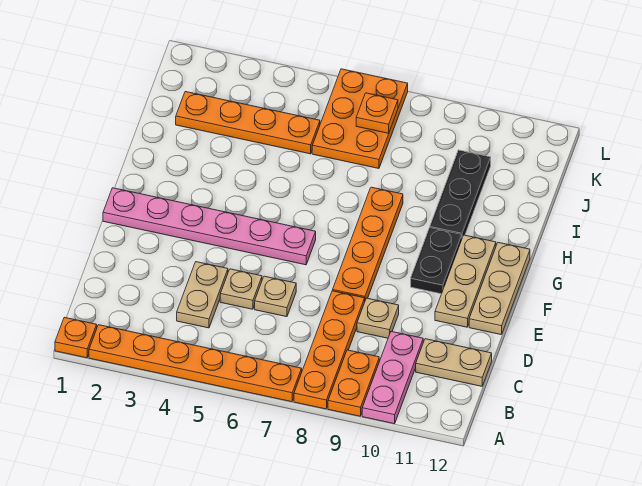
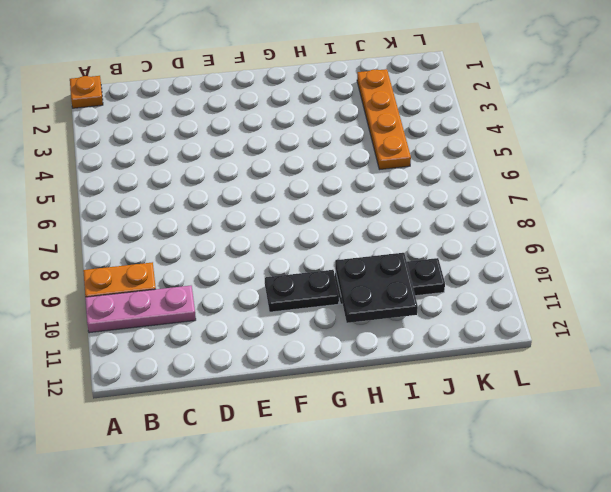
black plate H10:I11 level 2 -> none
none -> orange plate A2:A7 level 1
none -> orange plate A8:D8 level 1
none -> tan plate C4:D4 level 1

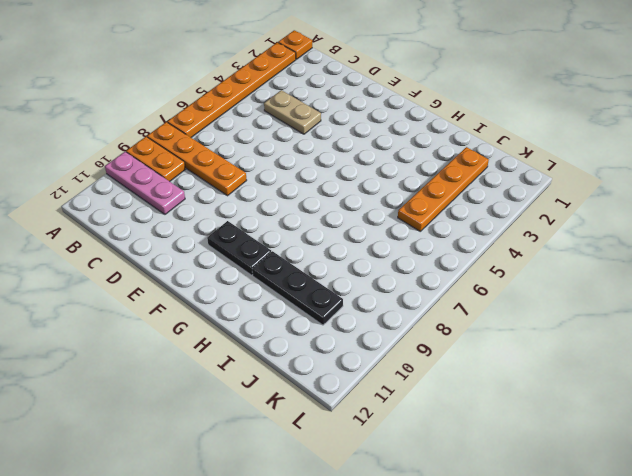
none -> tan plate C11:C12 level 1
none -> tan plate D5 level 1
none -> tan plate D6 level 1

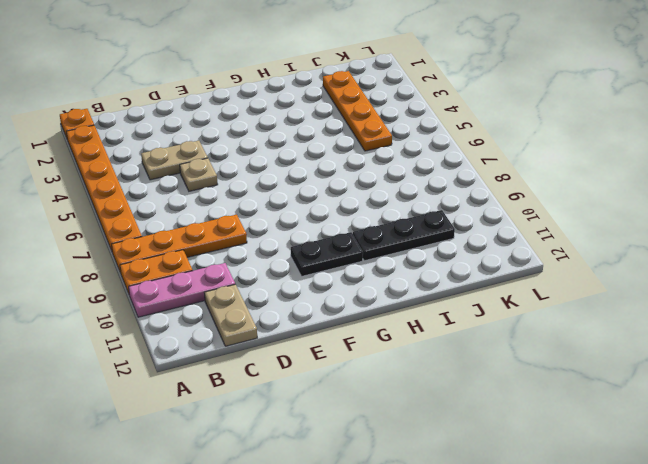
none -> tan plate D6 level 1
none -> tan plate D9 level 1
none -> orange plate E8:H8 level 1

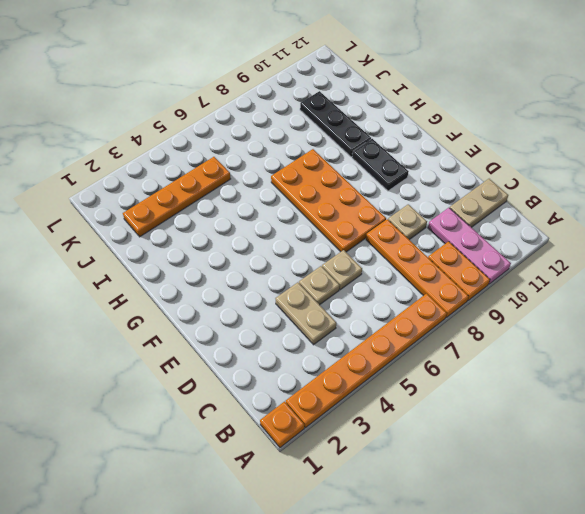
orange plate E7:H8 level 1 -> orange plate E8:H8 level 1
none -> tan plate E11:G11 level 1
none -> tan plate E12:G12 level 1
none -> pink plate F1:F6 level 1

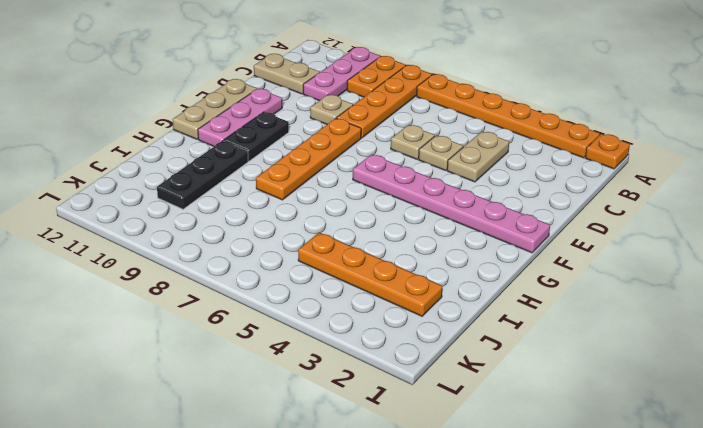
pink plate E11:G11 level 1 -> tan plate E11:G11 level 1
none -> orange plate J6:L7 level 1
none -> orange plate K7 level 2

